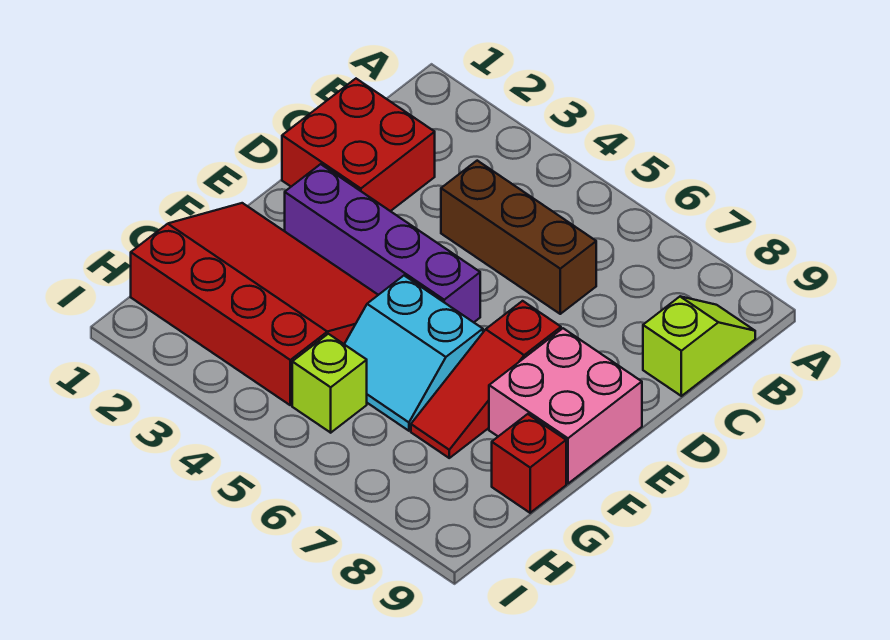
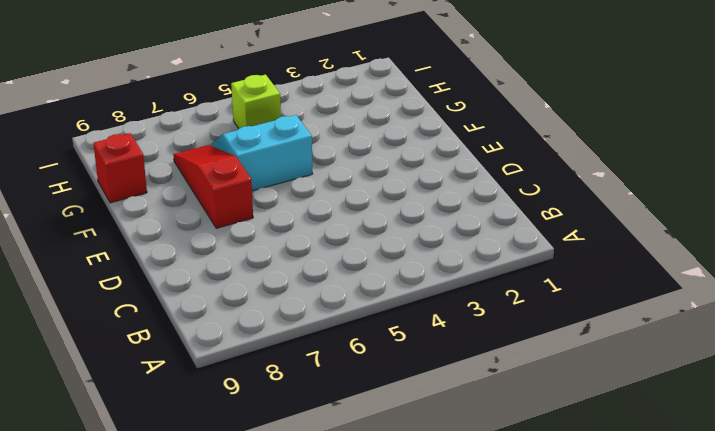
none -> lime slope B9:C9 level 1 top C
none -> red brick C1:D2 level 1

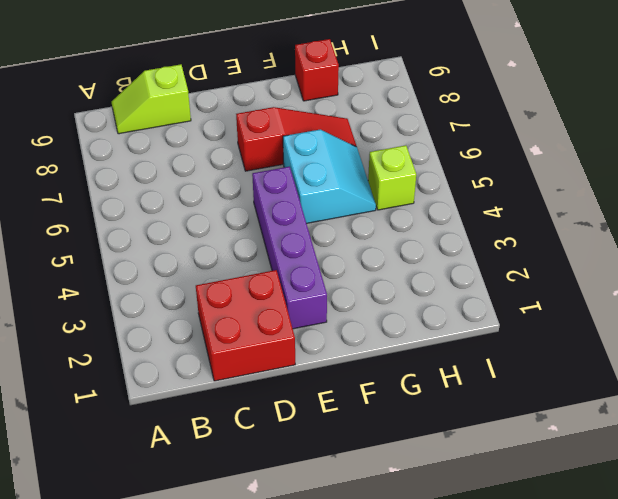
none -> brown brick C4:C6 level 1
none -> pink brick E8:F9 level 1

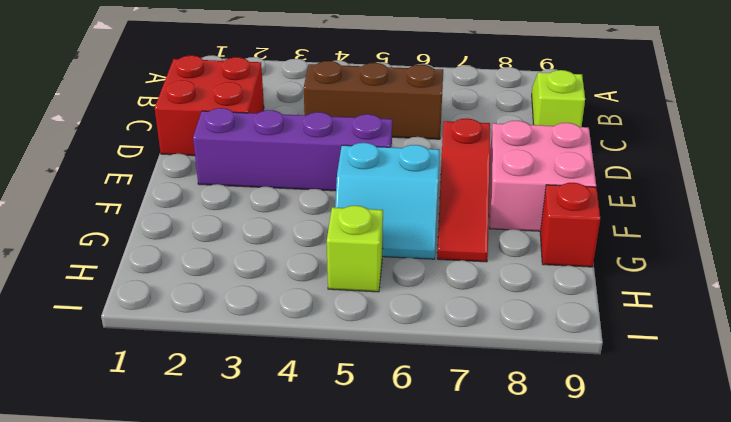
none -> red slope F1:H4 level 1 top H

